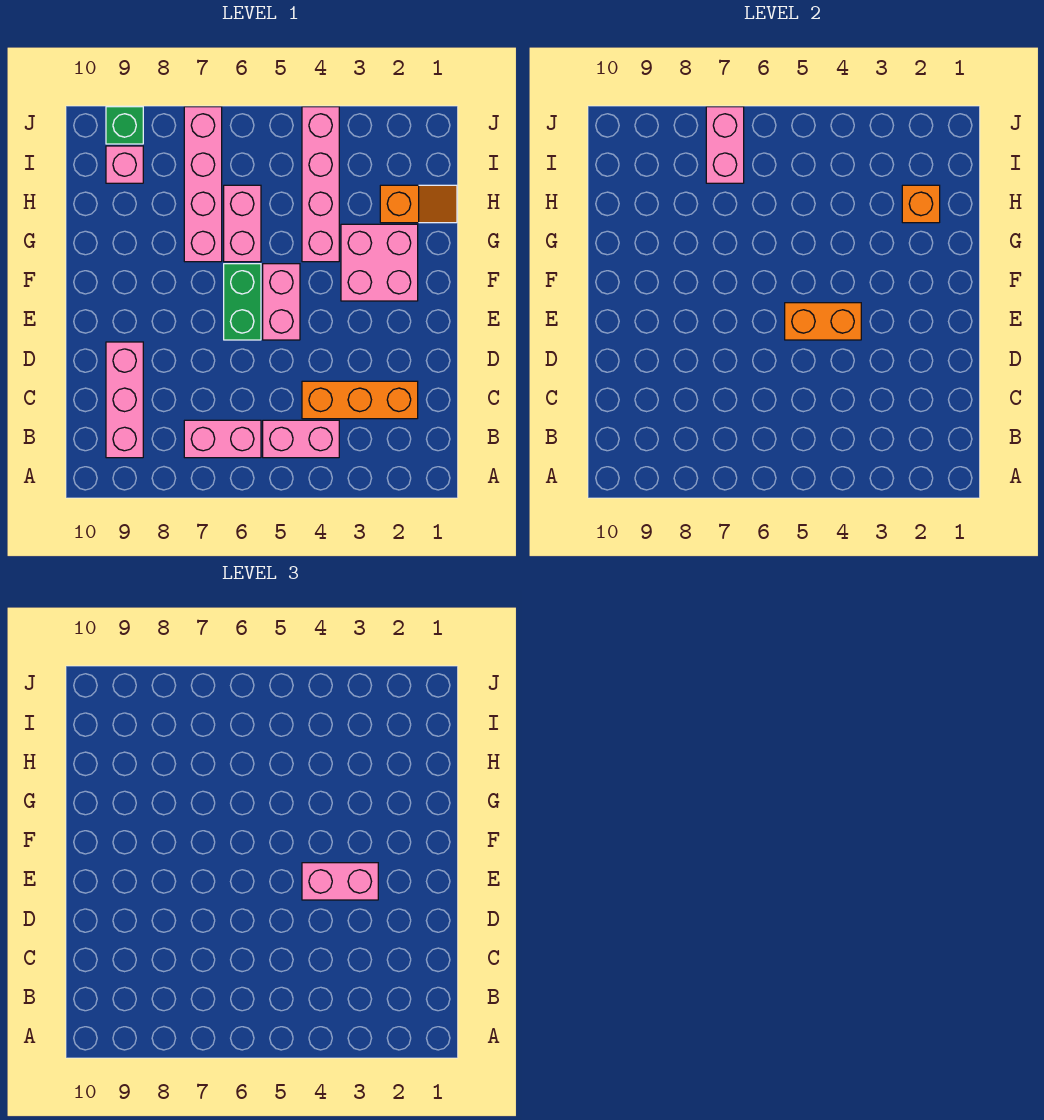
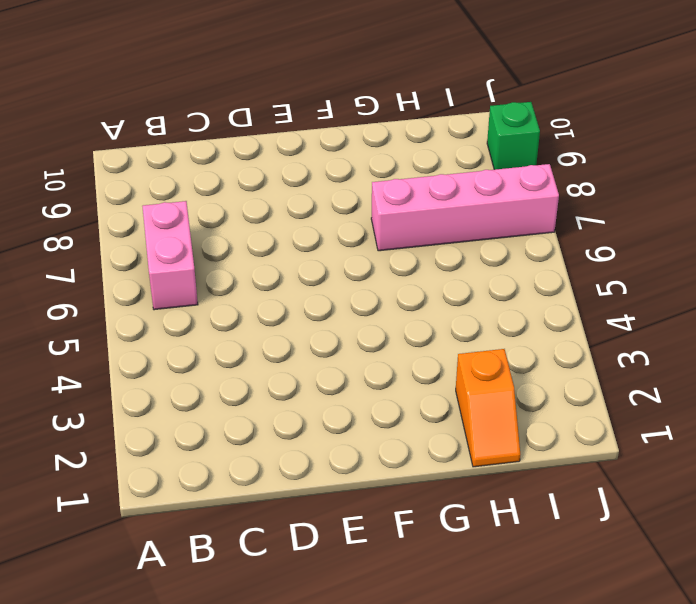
none -> pink brick B4:B5 level 1
none -> pink brick B9:D9 level 1
none -> orange brick C2:C4 level 1

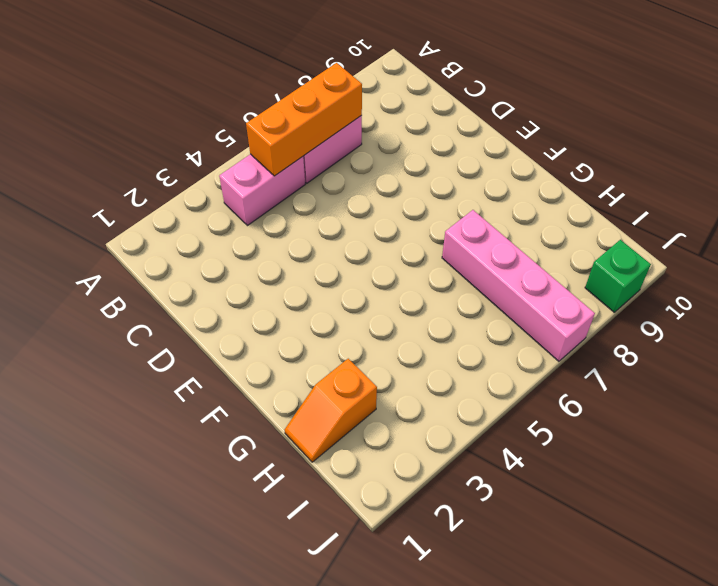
orange brick B5:B7 level 2 -> orange brick C2:C4 level 1
none -> pink brick B9:D9 level 1
none -> pink brick E5:F5 level 1
none -> green brick E6:F6 level 1

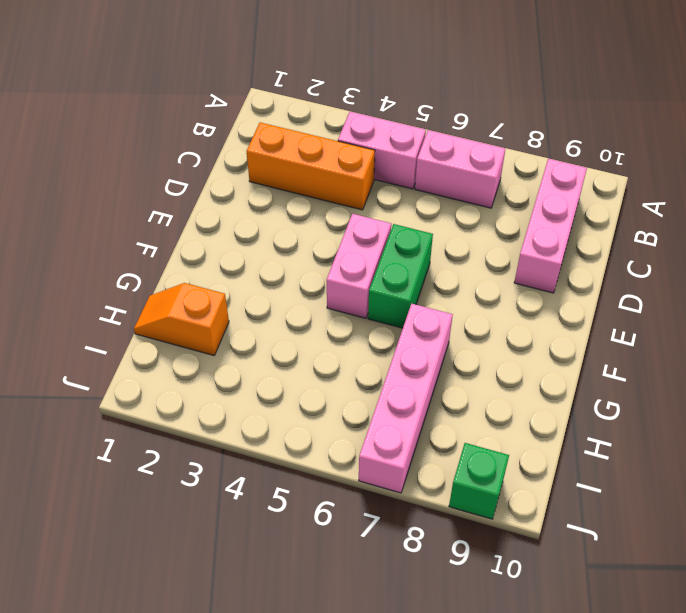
none -> pink brick F2:G3 level 1
none -> pink brick G4:J4 level 1
none -> pink brick G6:H6 level 1

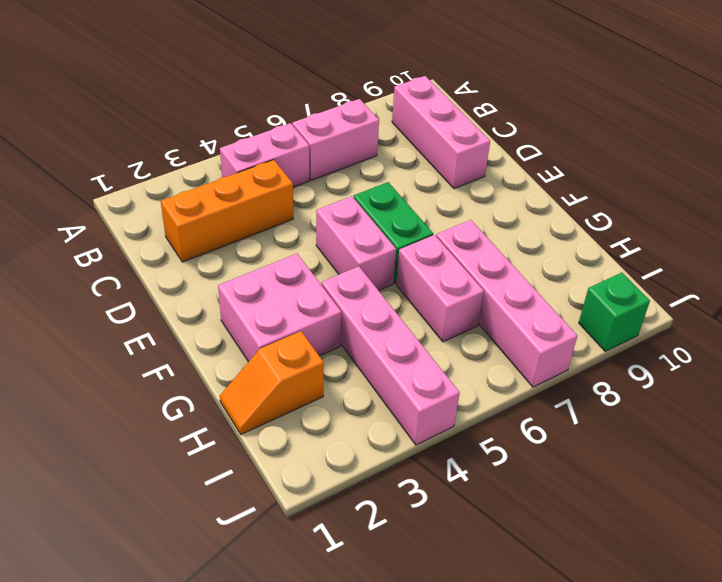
none -> pink brick I9 level 1
none -> orange brick E4:E5 level 2
none -> orange brick H2 level 2

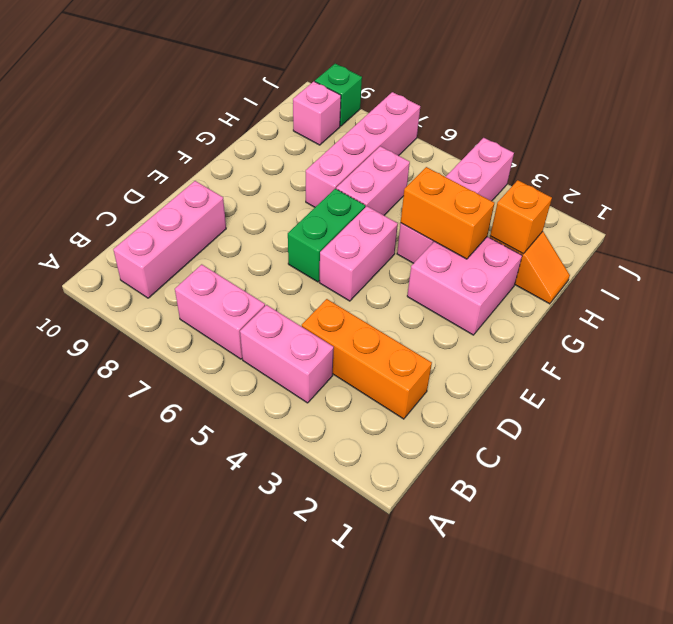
orange brick G3:G4 level 2 -> orange brick E4:E5 level 2
none -> pink brick I7:J7 level 2
none -> pink brick E3:E4 level 3

